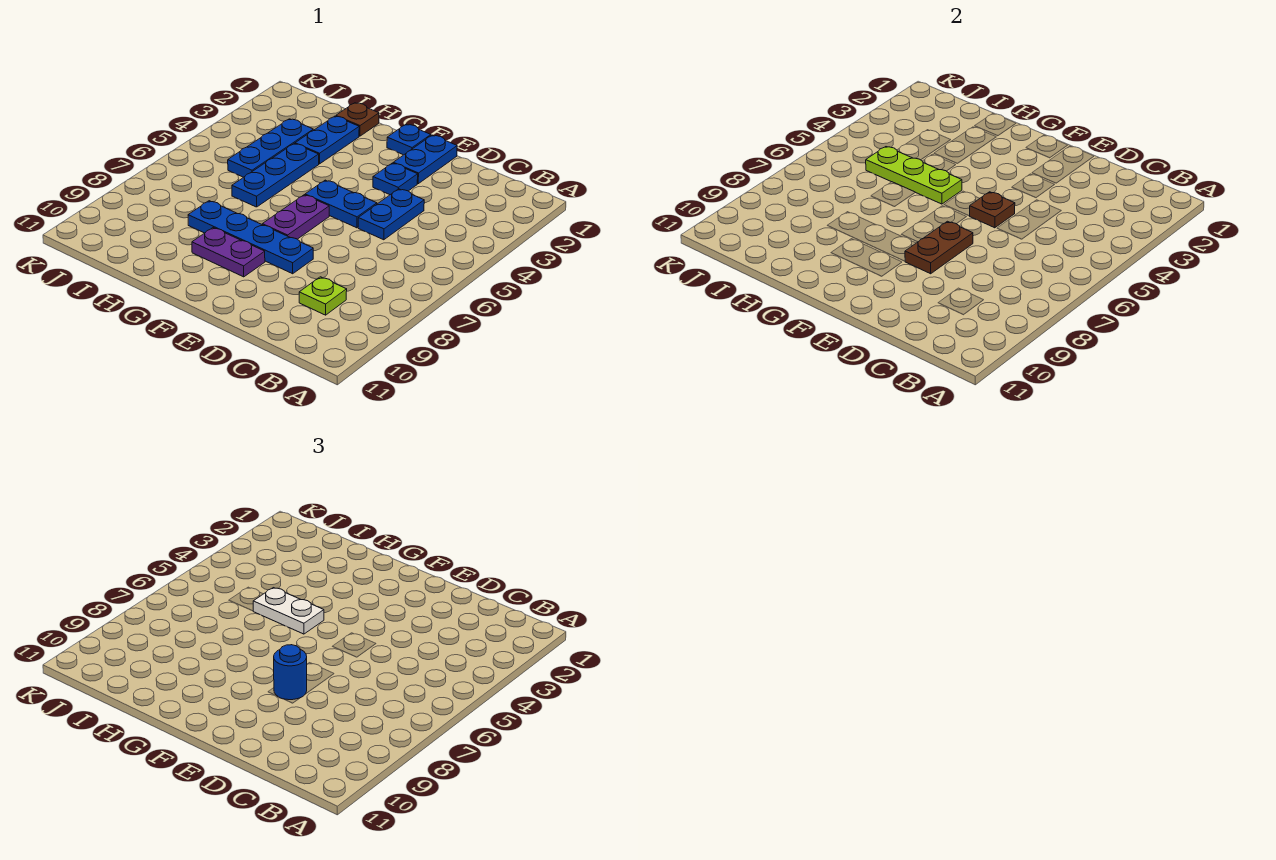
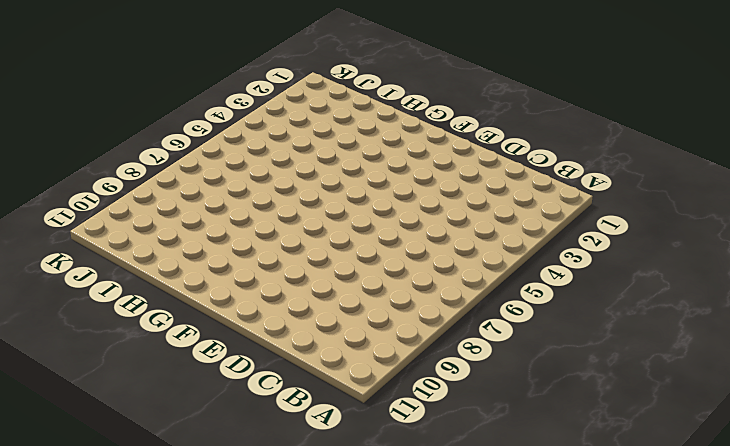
none -> lime plate C9 level 1
none -> blue plate D4:D5 level 1
none -> blue plate E1:E2 level 1

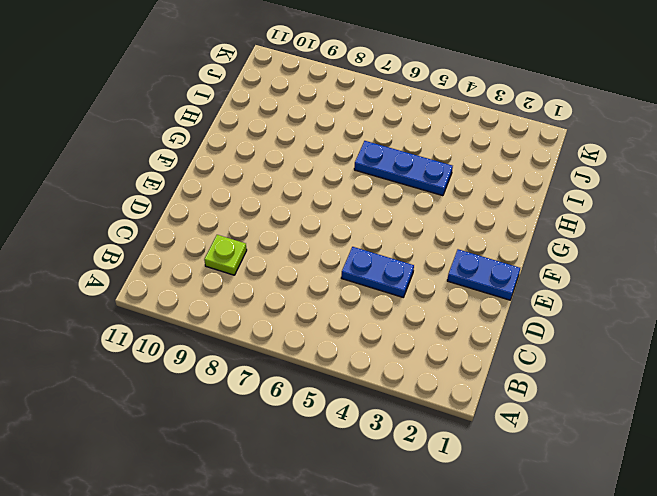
none -> blue plate E3 level 1
none -> blue plate E5:F5 level 1
none -> blue plate E8:H8 level 1

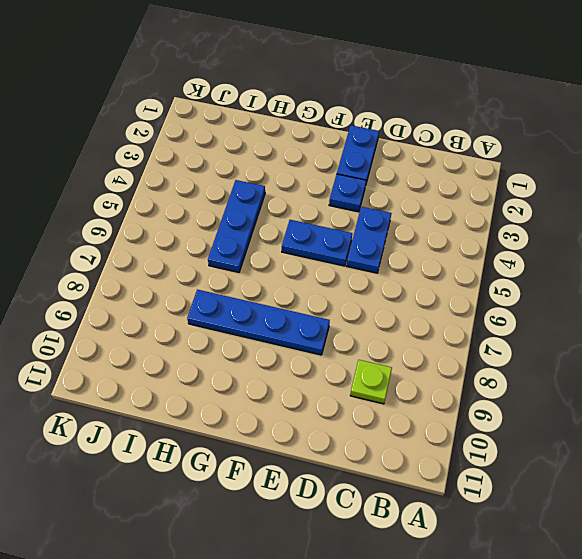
none -> blue plate F1 level 1
none -> purple plate F6:F7 level 1
none -> purple plate F9:G9 level 1

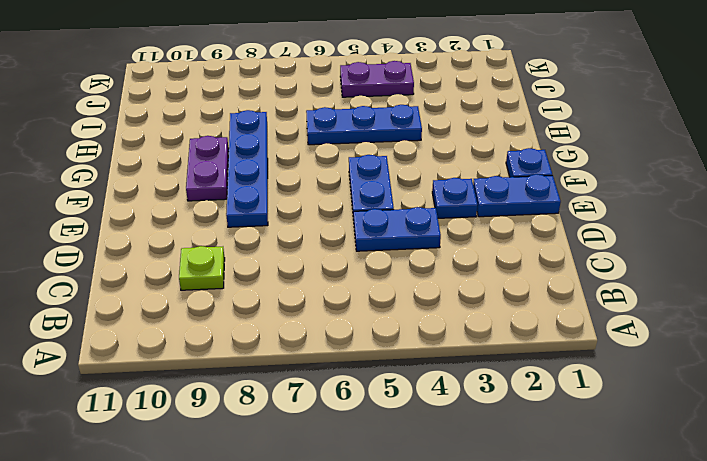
purple plate J4:J5 level 1 -> purple plate F6:F7 level 1
none -> brown plate H1 level 1
none -> blue plate H2:H3 level 1
none -> blue plate I3:I5 level 1

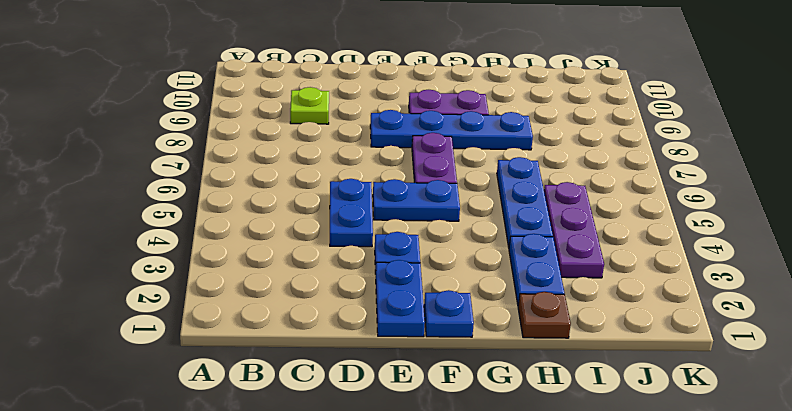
purple plate I3:I5 level 1 -> blue plate I3:I5 level 1
none -> brown plate E5 level 2
none -> brown plate E7:E8 level 2
none -> lime plate G5:I5 level 2

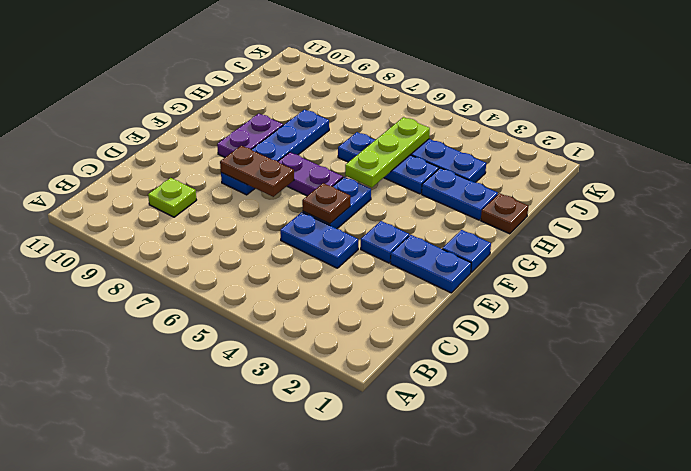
none -> blue round brick E8 level 3
none -> white plate G5:H5 level 3

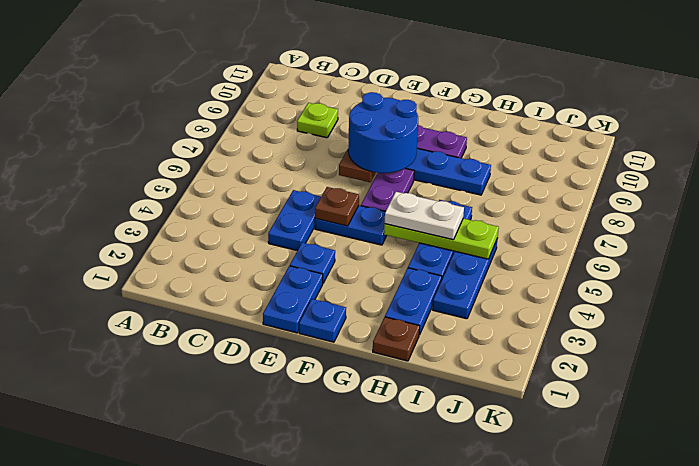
blue round brick E7:F8 level 3 -> blue round brick E8 level 3

